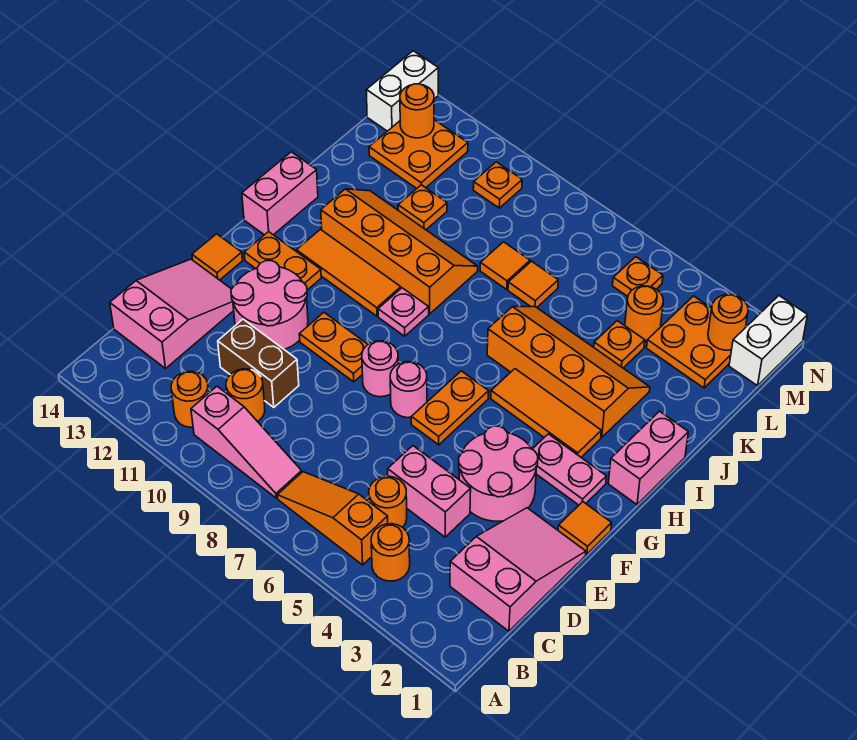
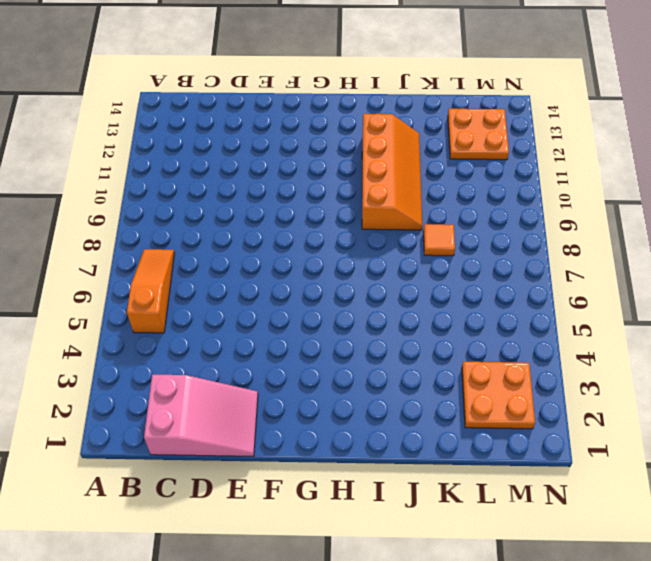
none -> orange round brick B4 level 1
none -> pink slope B8:B10 level 1 top 10
none -> orange round brick B11 level 1
none -> orange round brick C5 level 1

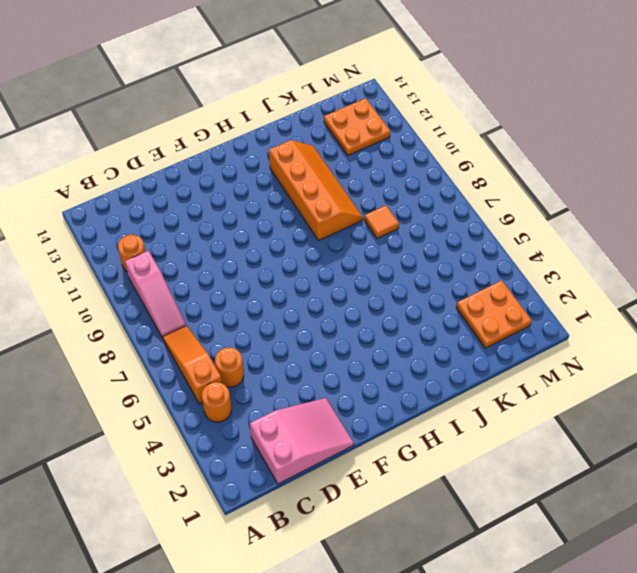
none -> orange round brick C10 level 1
none -> pink slope C13:E14 level 1 top C
none -> pink brick D4:D5 level 1
none -> brown brick D10:D11 level 1

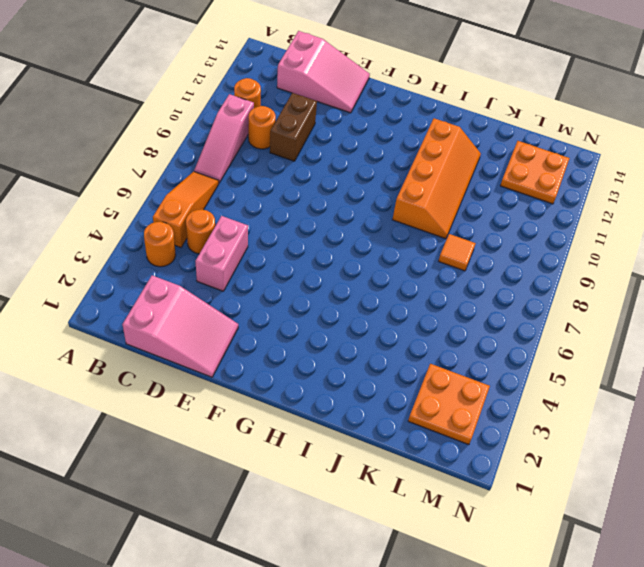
none -> pink round brick E3:F4 level 1
none -> pink round brick E11:F12 level 1
none -> orange tile F1 level 1
none -> orange plate F6:G6 level 1

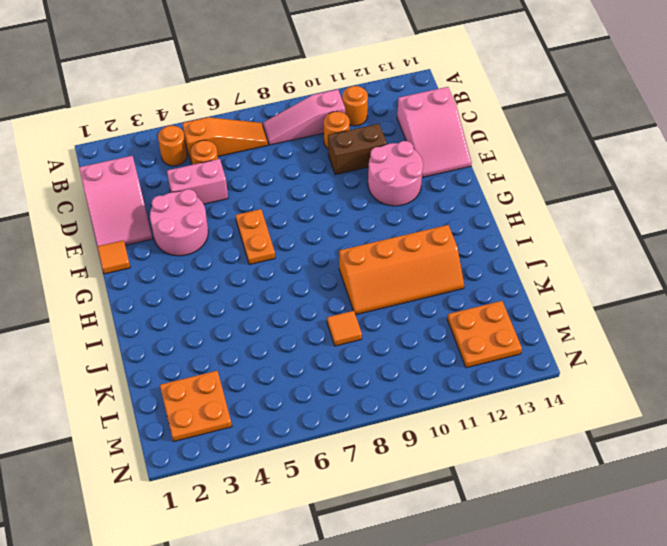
none -> pink round brick F7 level 1
none -> pink round brick F8 level 1
none -> orange plate F9:F10 level 1
none -> orange tile F14 level 1

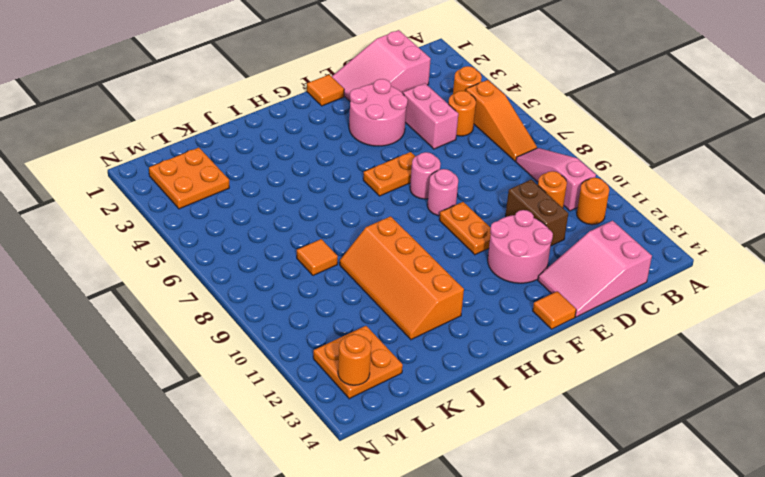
none -> pink plate G2:G3 level 1
none -> orange plate G12:G13 level 1
none -> pink brick H1:I1 level 1
none -> orange tile H3:H5 level 1

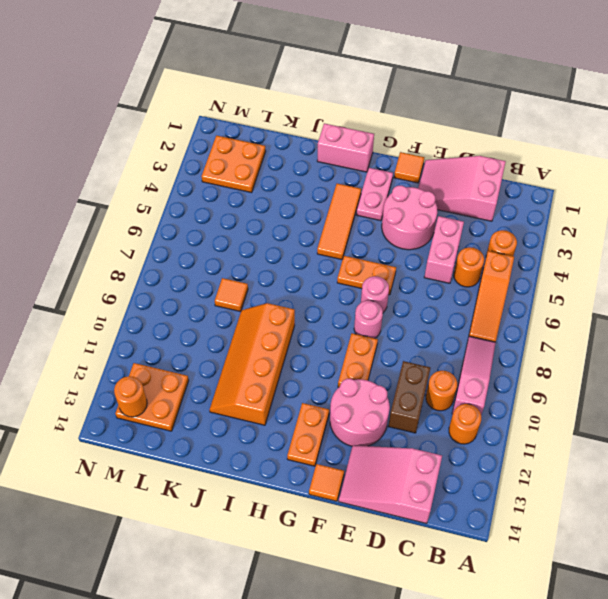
none -> pink plate H9 level 1
none -> orange tile H10:H12 level 1
none -> pink brick H14:I14 level 1
none -> orange slope I3:J6 level 1 top I

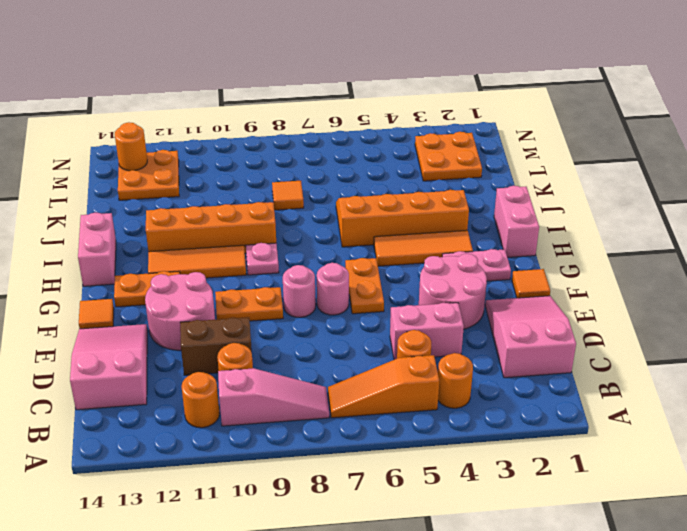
none -> orange plate K4 level 1
none -> orange tile K7 level 1
none -> orange plate K11 level 1
none -> orange round brick L4 level 1

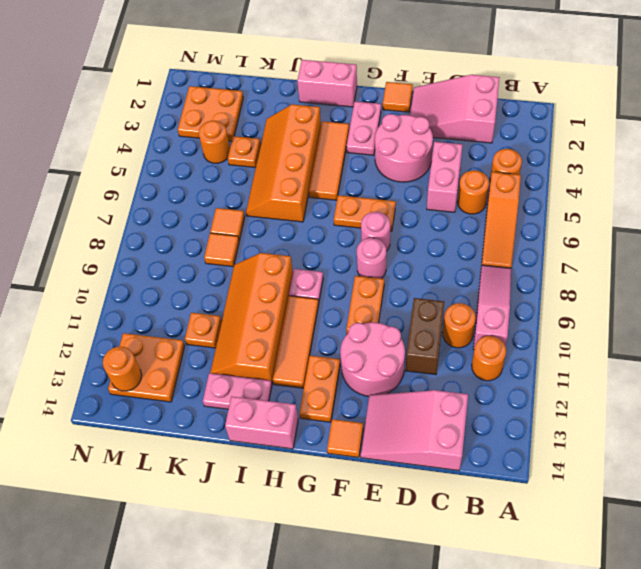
pink plate I13:J13 level 1 -> none
none -> white brick M1:N1 level 1
none -> orange plate M5 level 1
none -> orange plate M10 level 1
none -> white brick M14:N14 level 1

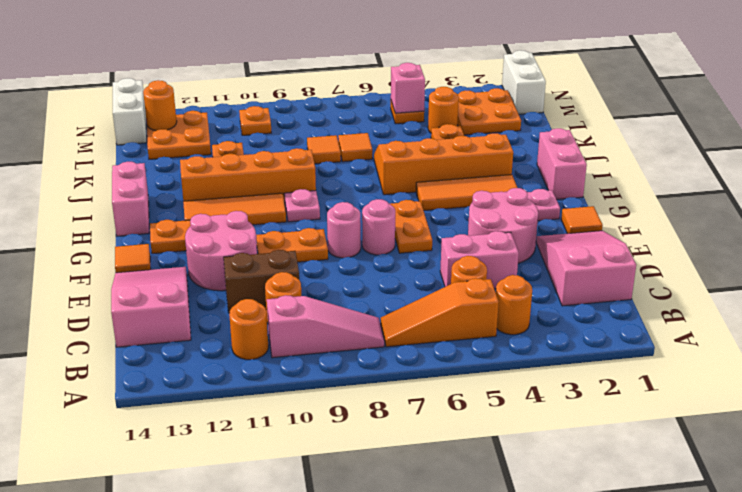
pink brick M5 level 2 -> none
none -> orange round brick M2 level 2

